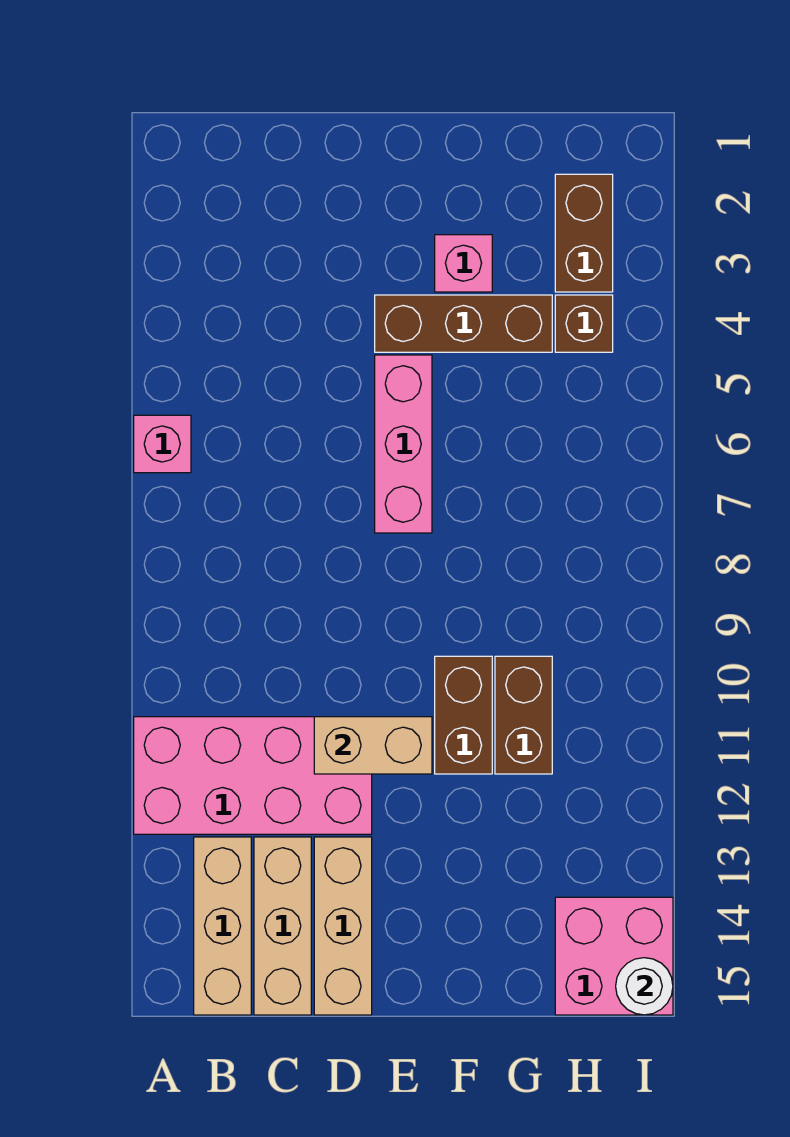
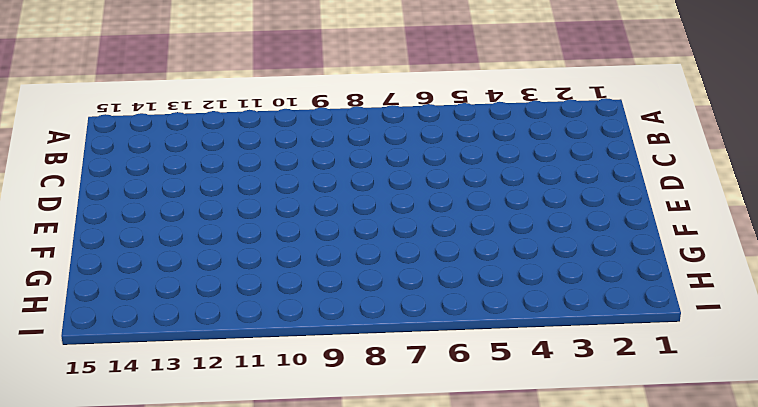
none -> pink brick A6 level 1
none -> pink brick A11:D12 level 1
none -> tan brick B13:B15 level 1

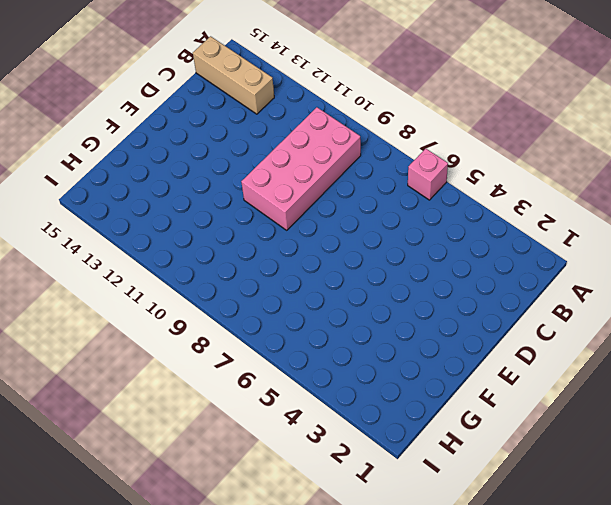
pink brick B9:E10 level 1 -> pink brick A11:D12 level 1
none -> tan brick C13:C15 level 1
none -> tan brick D13:D15 level 1
none -> brown brick E4:G4 level 1

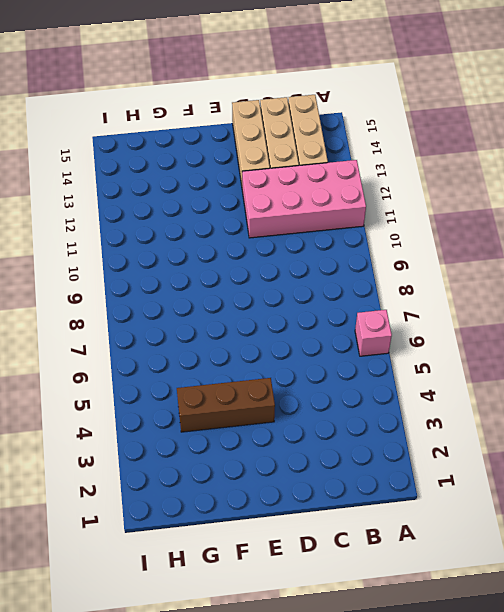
none -> pink brick E5:E7 level 1
none -> pink brick F3 level 1
none -> brown brick F10:F11 level 1

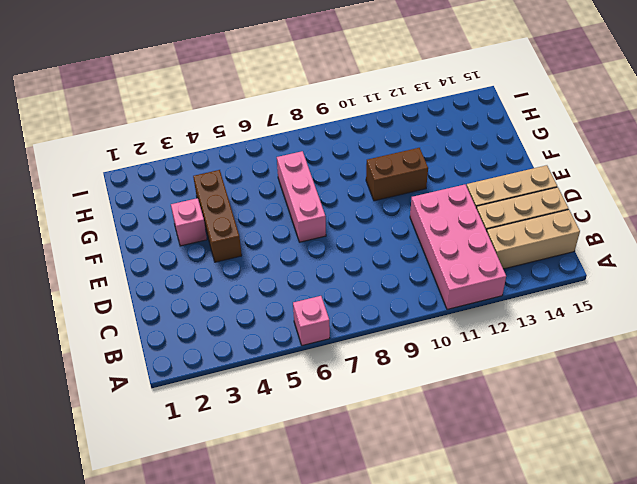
pink brick E7:G7 level 1 -> pink brick E5:E7 level 1
none -> brown brick G10:G11 level 1
none -> brown brick H2:H3 level 1
none -> brown brick H4 level 1

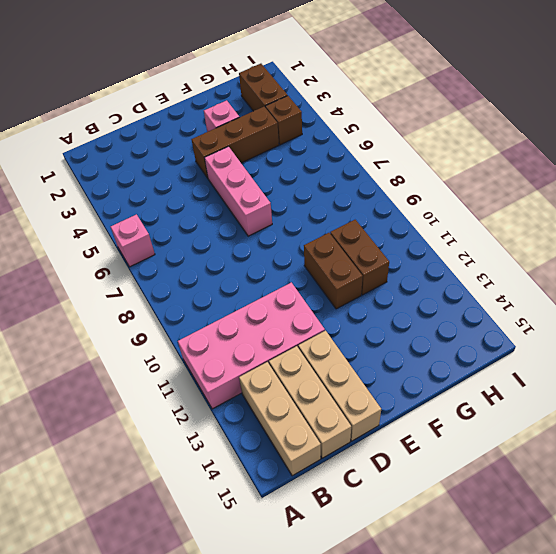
none -> pink brick H14:I15 level 1
none -> tan brick D11:E11 level 2
none -> white round brick I15 level 2

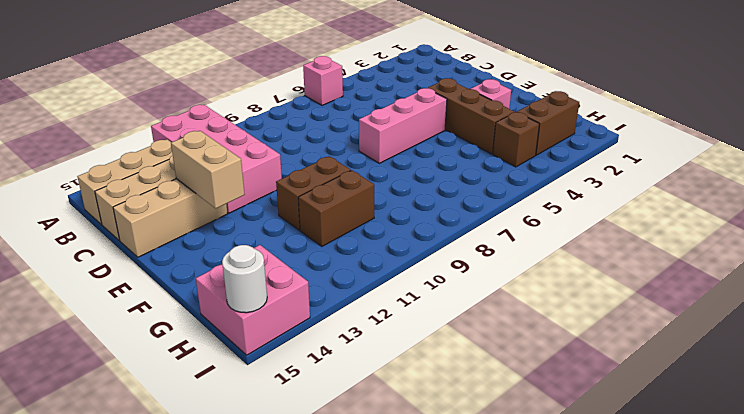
tan brick D13:E13 level 2 -> tan brick D11:E11 level 2

